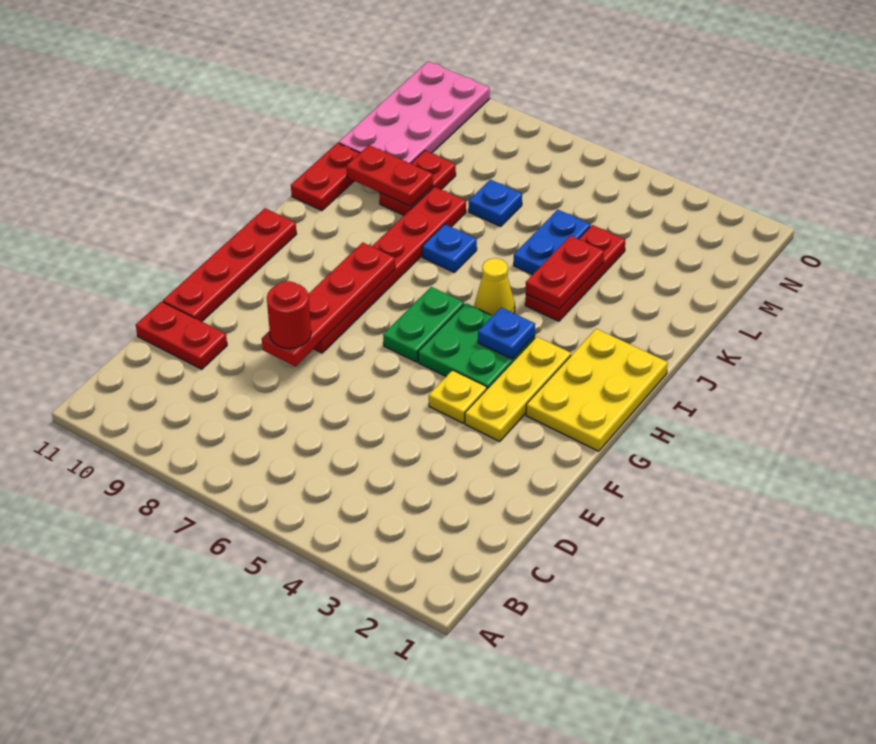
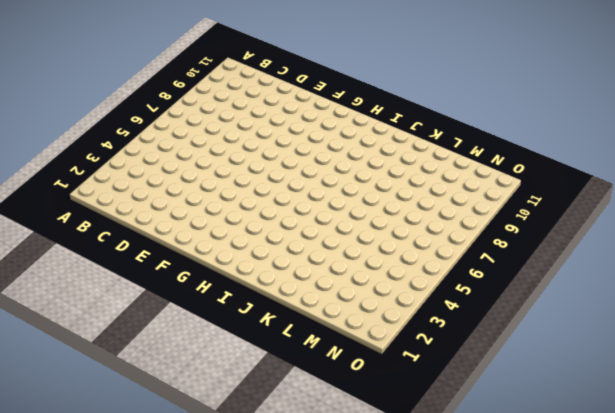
none -> red plate D10:D11 level 1
none -> red plate E11:H11 level 1
none -> yellow plate F3:H3 level 1

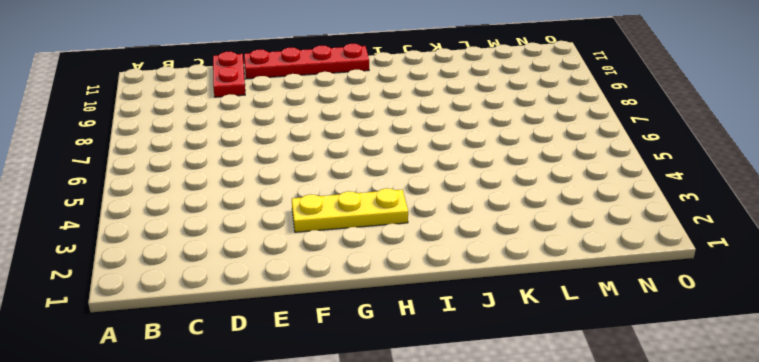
none -> yellow plate F4 level 1
none -> red plate F8:K8 level 1
none -> yellow plate G1:I2 level 1

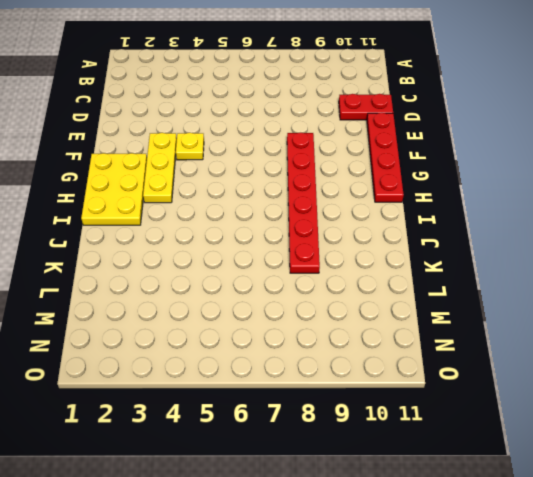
none -> green plate G4:H5 level 1
none -> green plate G6:H6 level 1
none -> yellow cone I5 level 1

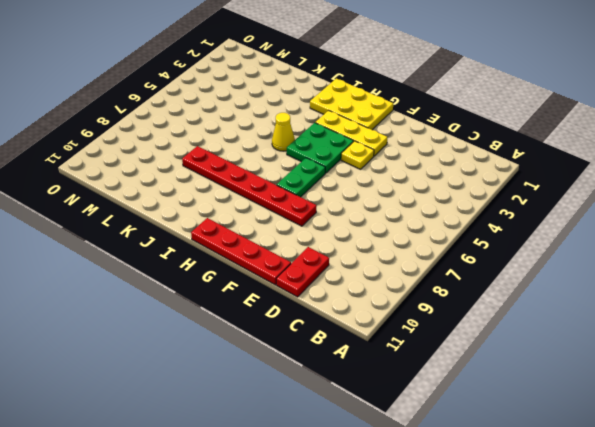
green plate G6:G7 level 1 -> green plate G6:H6 level 1
none -> red plate J4:L4 level 1
none -> blue plate J7 level 1
none -> red plate J11:K11 level 1

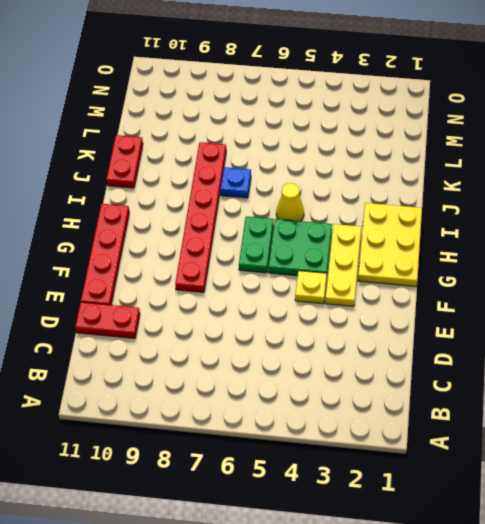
none -> red plate J4:L4 level 1
none -> blue plate K5:L5 level 1
none -> red plate K9:L9 level 1

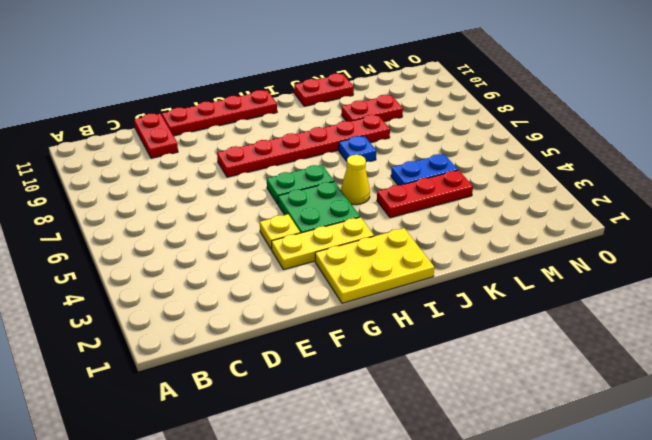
none -> blue plate L7 level 1
none -> pink plate L10:O11 level 1
none -> red plate E8:H8 level 2

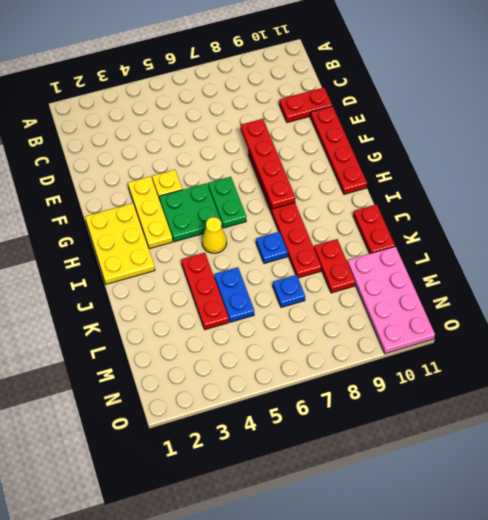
none -> blue plate H4 level 2
none -> red plate J4:K4 level 2
none -> red plate K9:K10 level 2

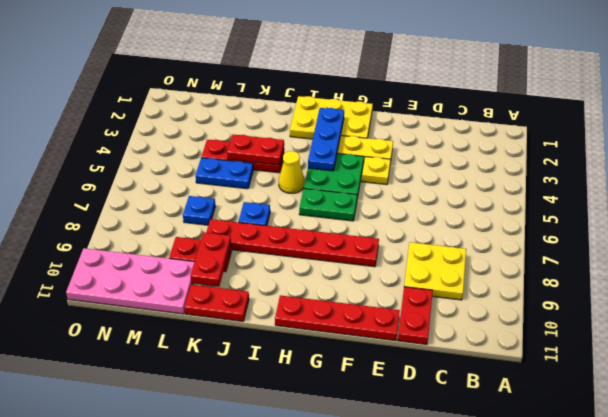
yellow plate C8:D9 level 1 -> none
blue plate H2:H4 level 2 -> blue plate H4 level 2
none -> red plate E8:H8 level 2
none -> red round brick E8 level 3

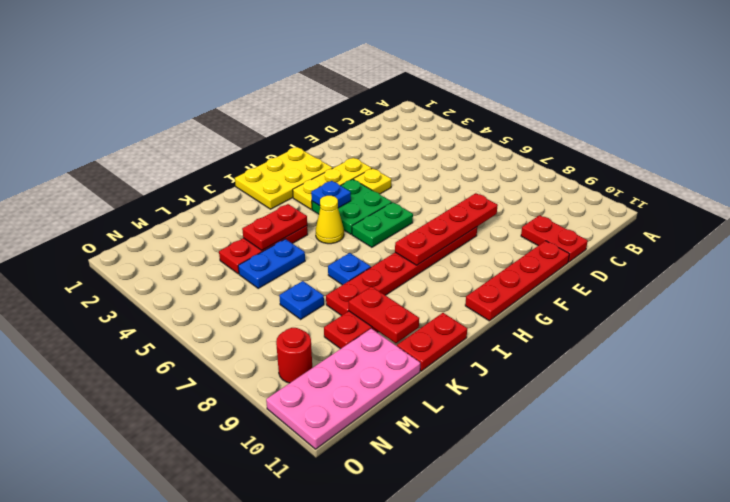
red round brick N9 level 1 -> red round brick E8 level 3

